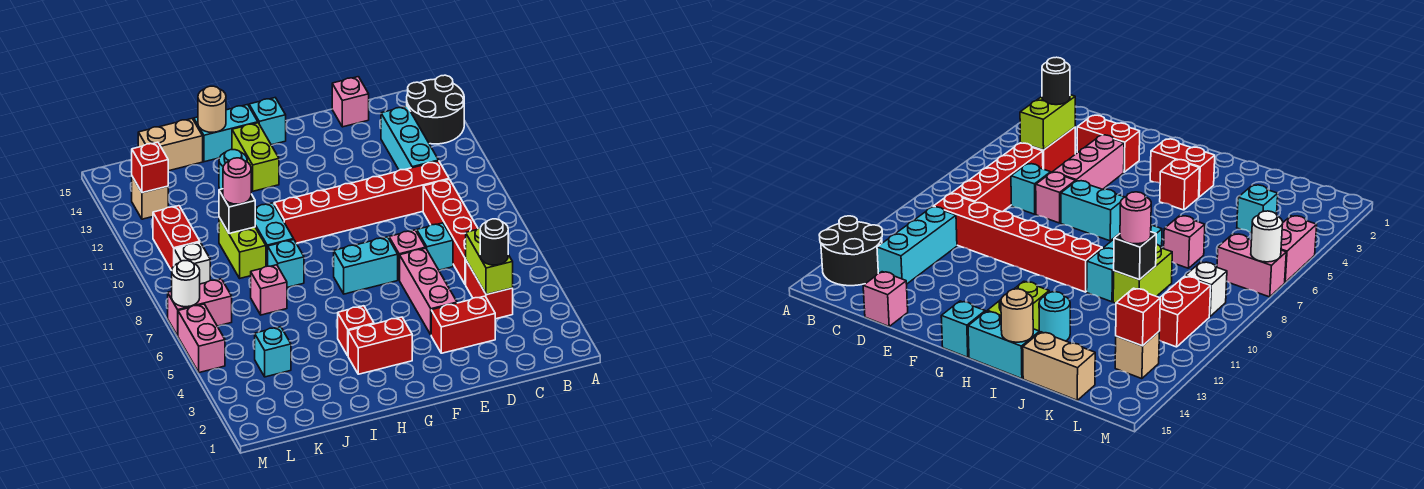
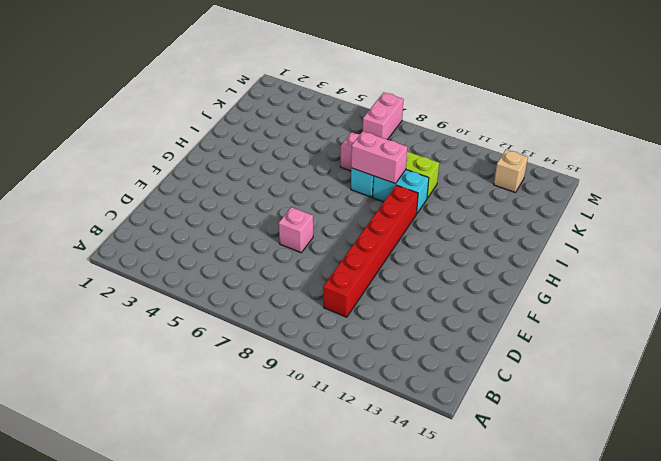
pink brick I8:I9 level 2 -> pink brick M5:M6 level 1
none -> black round brick A13:B14 level 1
none -> red brick C4:C5 level 1
none -> red brick C6:C9 level 1
none -> cyan brick C11:C13 level 1

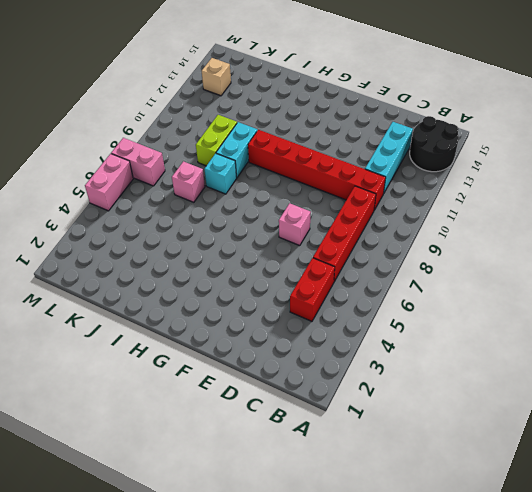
none -> red brick D3:E3 level 1
none -> cyan brick D7 level 1
none -> pink brick D15 level 1
none -> pink brick E4:E6 level 1

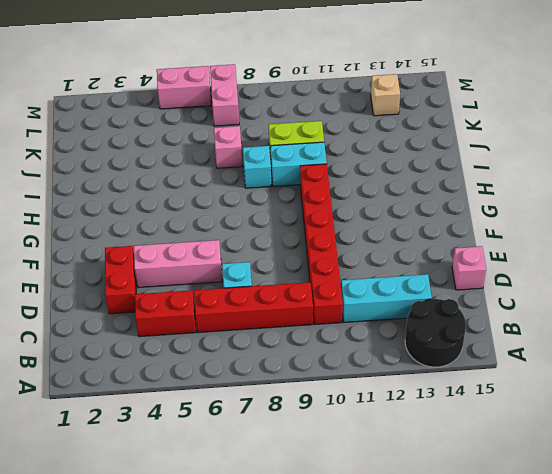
none -> pink brick E7 level 1
none -> cyan brick F7:G7 level 1
none -> red brick G3:H3 level 1
none -> cyan brick G15 level 1

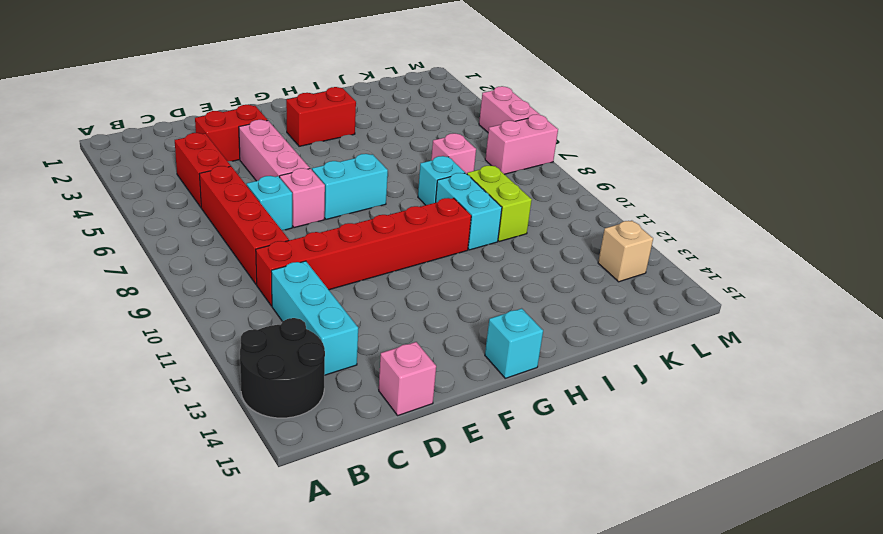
none -> red brick H4 level 1
none -> lime brick H13:H14 level 1
none -> cyan brick H15:I15 level 1
none -> cyan round brick I13 level 1

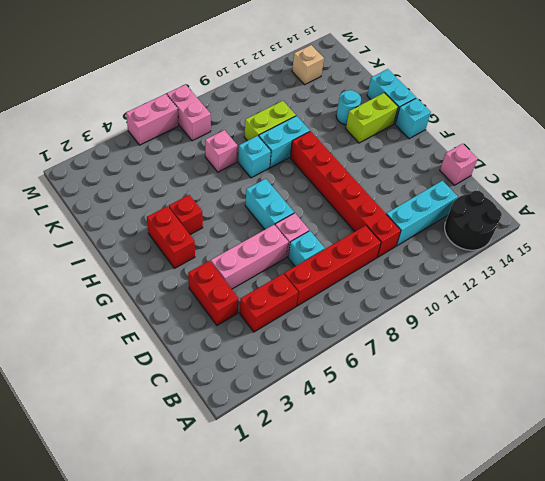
none -> tan brick J15:K15 level 1
none -> cyan brick K4 level 1
none -> white brick L9 level 1
none -> red brick L10:L11 level 1

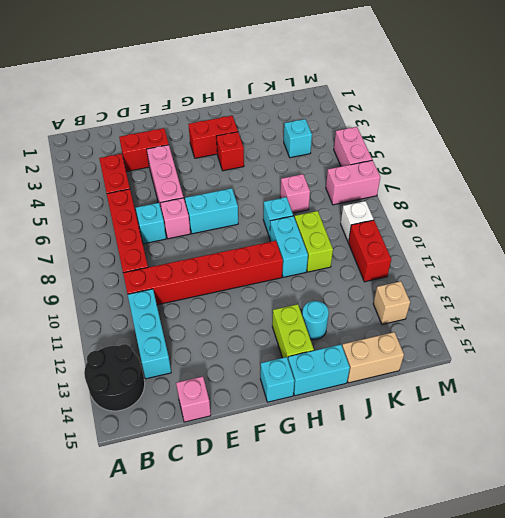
none -> lime brick C4:C5 level 2
none -> tan round brick I15 level 2
none -> black brick J10 level 2
none -> red brick L13 level 2

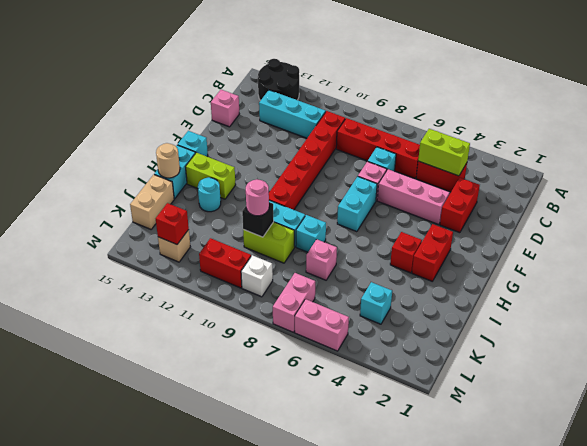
none -> white round brick M7 level 2
none -> black round brick C4 level 3

